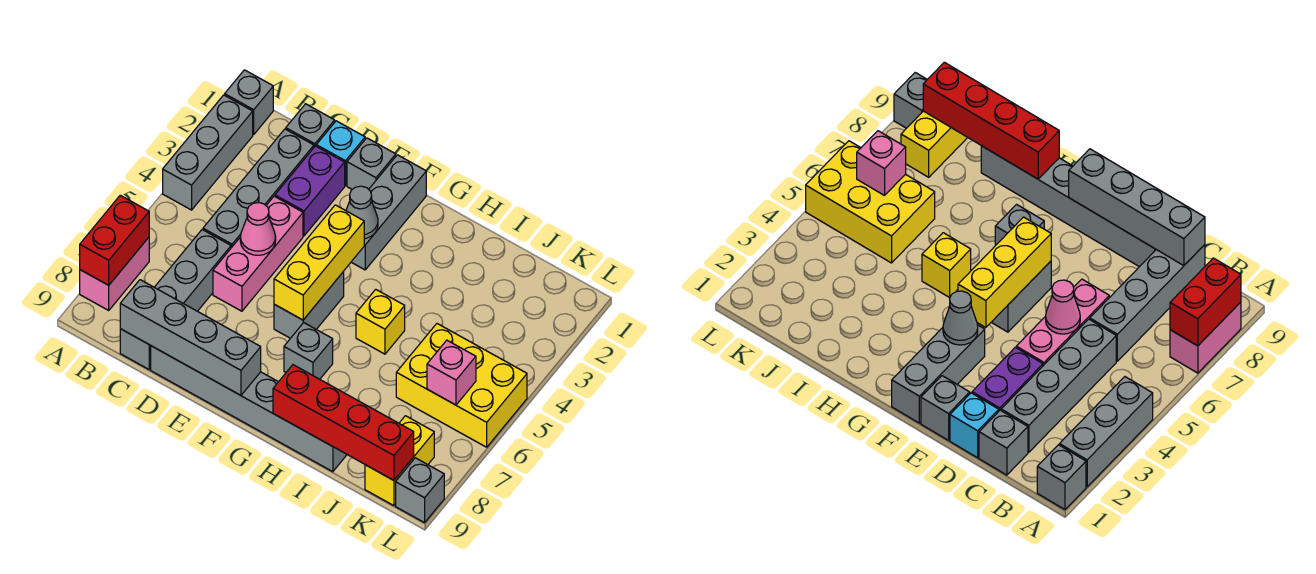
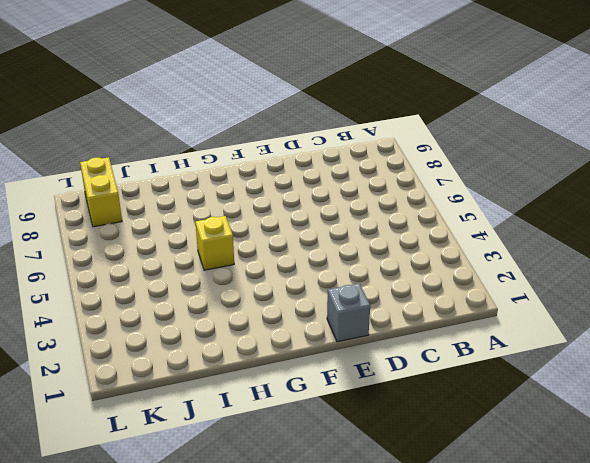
none -> grey brick A1 level 1
none -> grey brick A2:A4 level 1
none -> pink brick A7:A8 level 1

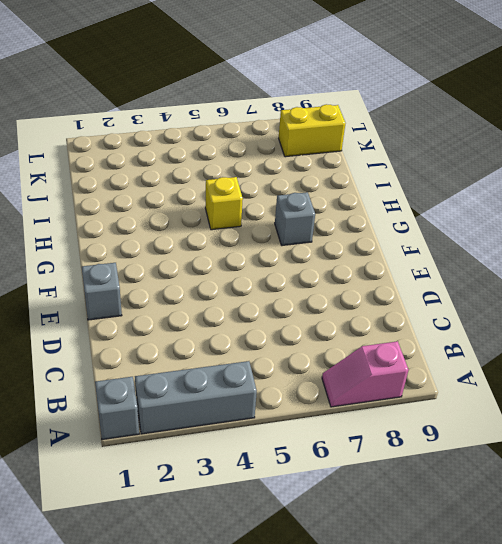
pink slope A7:A8 level 1 top 8 -> pink brick A7:A8 level 1
none -> grey brick C1 level 1
none -> grey brick C2:C5 level 1
none -> grey brick C6:C9 level 1

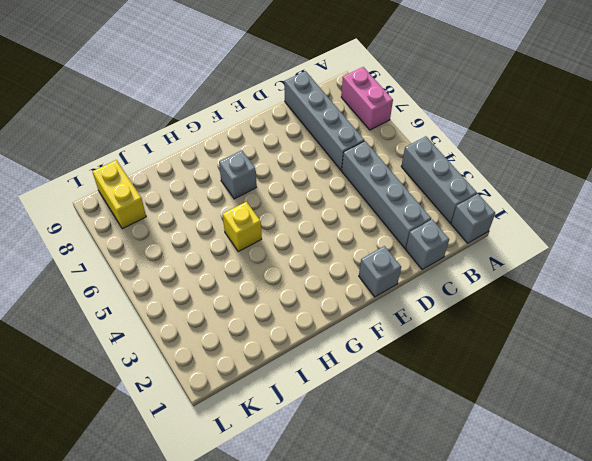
none -> cyan brick D1 level 1
none -> purple brick D2:D3 level 1
none -> pink brick D4:D6 level 1

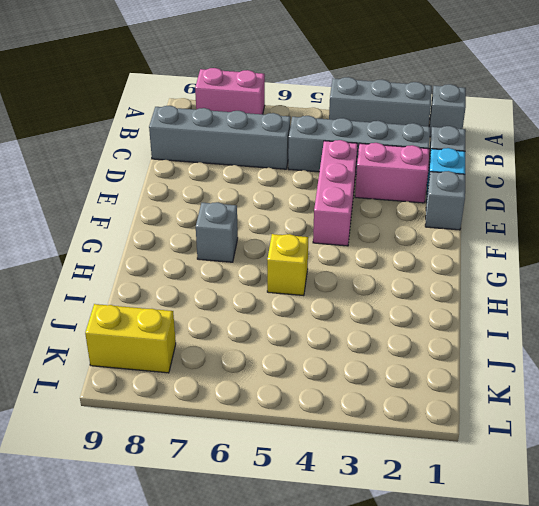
pink brick D2:D3 level 1 -> purple brick D2:D3 level 1
pink brick D4:F4 level 1 -> pink brick D4:D6 level 1
none -> grey brick D9:I9 level 1
none -> grey brick F1:F3 level 1
none -> grey brick F5:F6 level 1

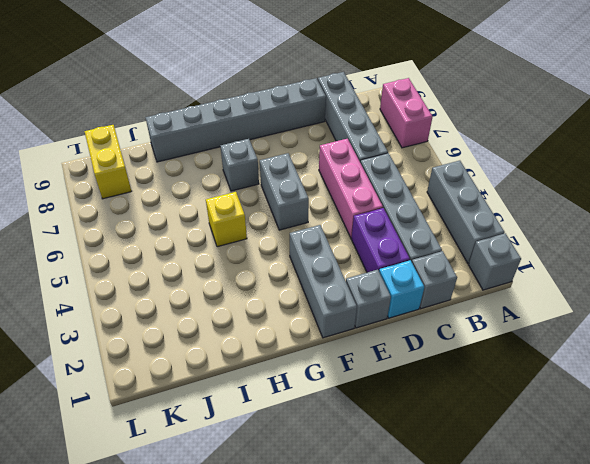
none -> yellow brick J5:L6 level 1
none -> grey brick L9 level 1
none -> red brick A7:A8 level 2

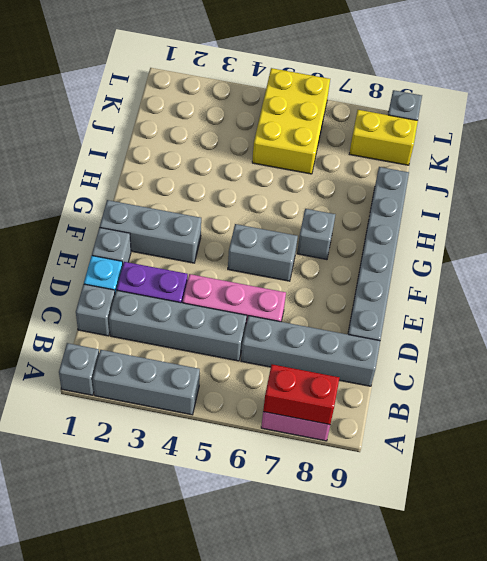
none -> yellow brick H5 level 1
none -> grey brick C9:F9 level 2
none -> pink cone D5 level 2

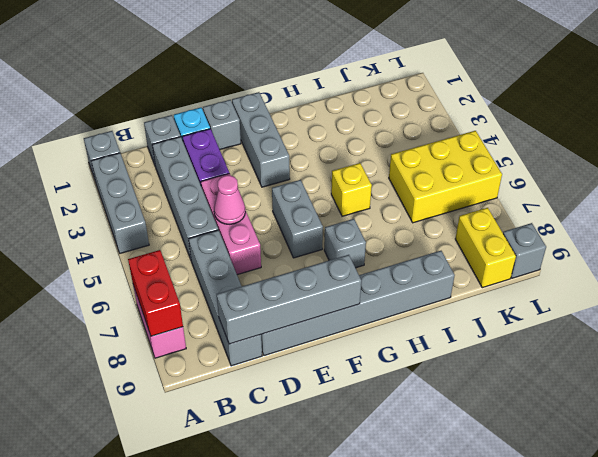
none -> grey cone F3 level 2
none -> yellow brick F4:F6 level 2
none -> red brick H9:K9 level 2

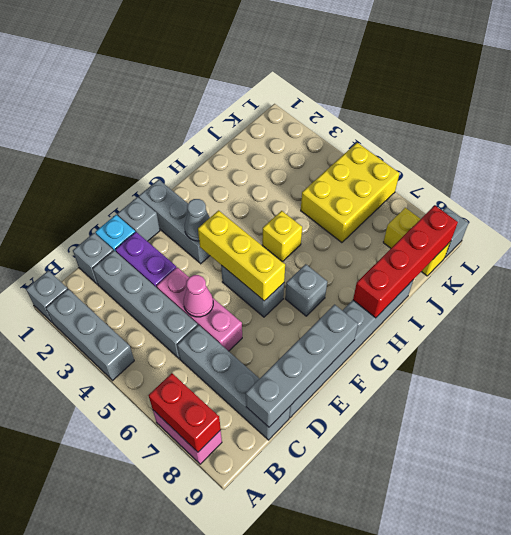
none -> pink brick K6 level 2

